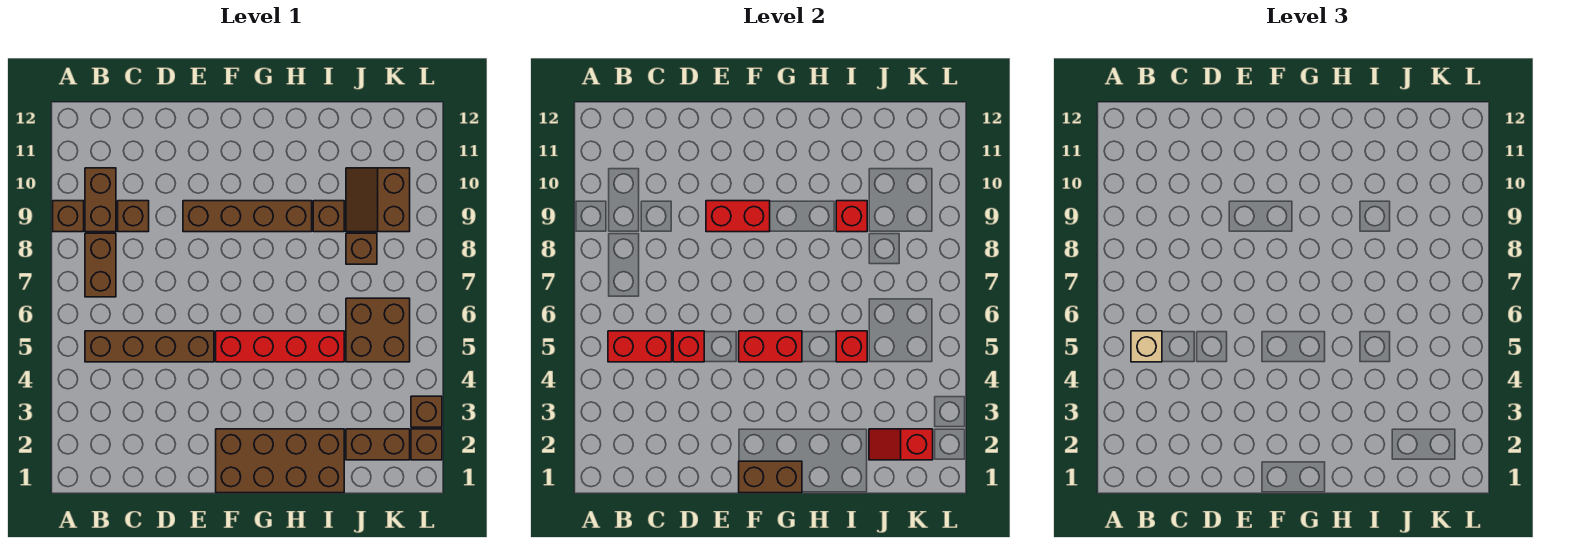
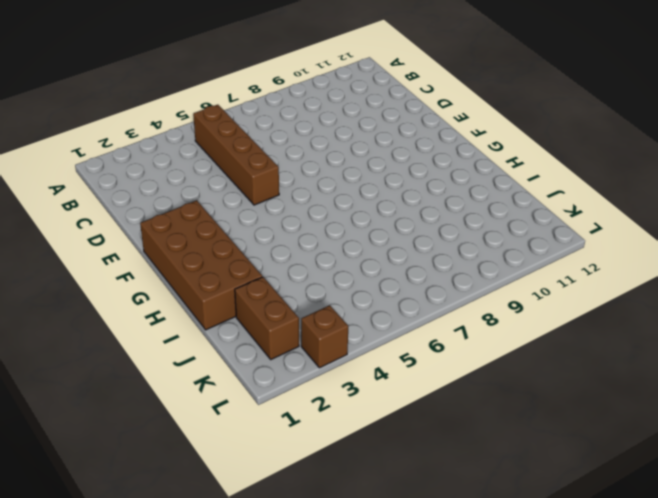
none -> brown brick A9 level 1
none -> brown brick B7:B8 level 1
none -> brown brick B9:B10 level 1

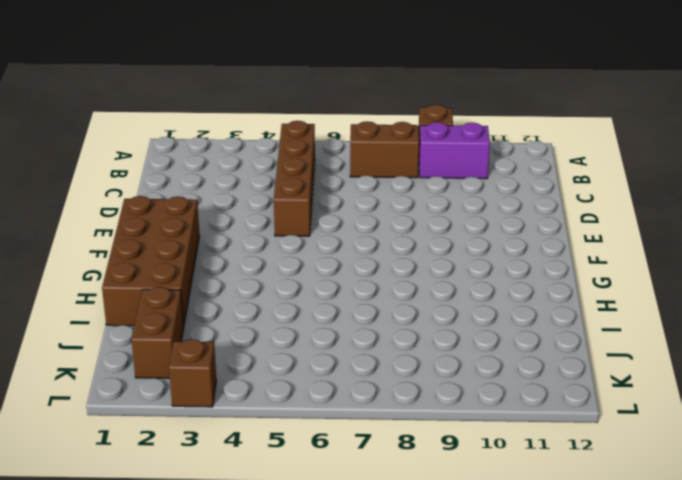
purple brick B9:B10 level 1 -> brown brick B9:B10 level 1
none -> brown brick C9 level 1
none -> brown brick E9:H9 level 1
none -> red brick F5:I5 level 1

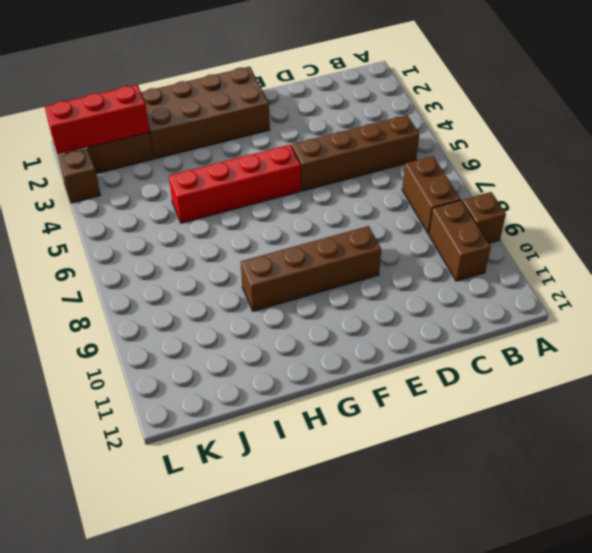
red brick J2:L2 level 2 -> red slope J2:K2 level 2 top K
none -> brown brick C9 level 1
none -> brown brick I9 level 1
none -> brown brick J5:K6 level 1

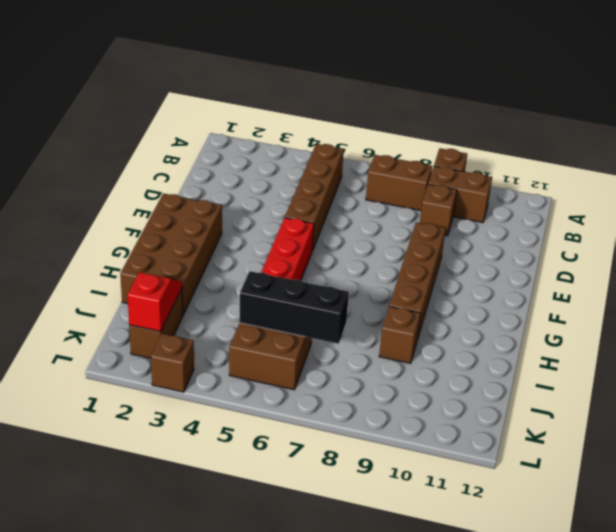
black brick J5:J7 level 2 -> none
none -> brown brick J8 level 1
none -> brown slope J9:K10 level 1 top K
none -> brown brick L2 level 1

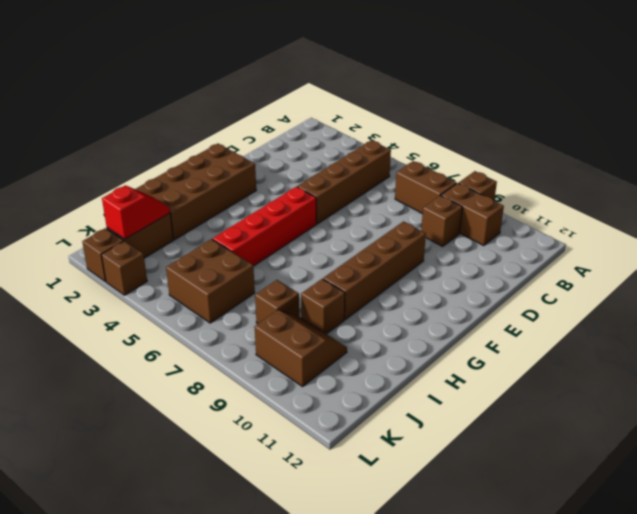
none -> red brick B5:C5 level 2
none -> red brick D5 level 2
none -> red brick E9:F9 level 2

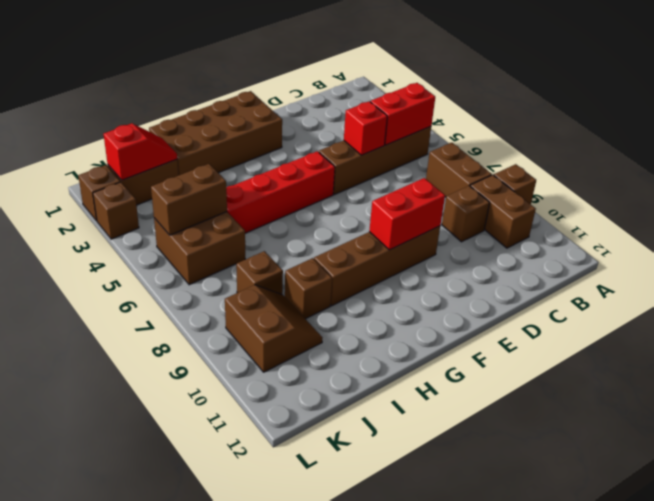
brown brick J5:K5 level 2 -> brown brick F1:G1 level 2
none -> red brick F5:G5 level 2
none -> red brick I5 level 2
none -> red brick I9 level 2

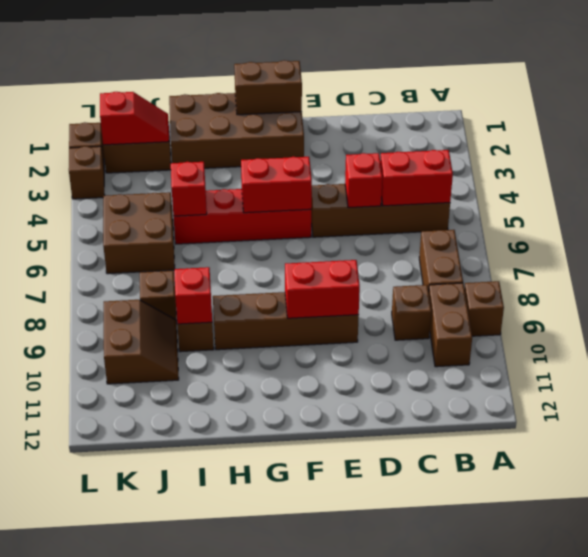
none -> tan brick B5 level 3

